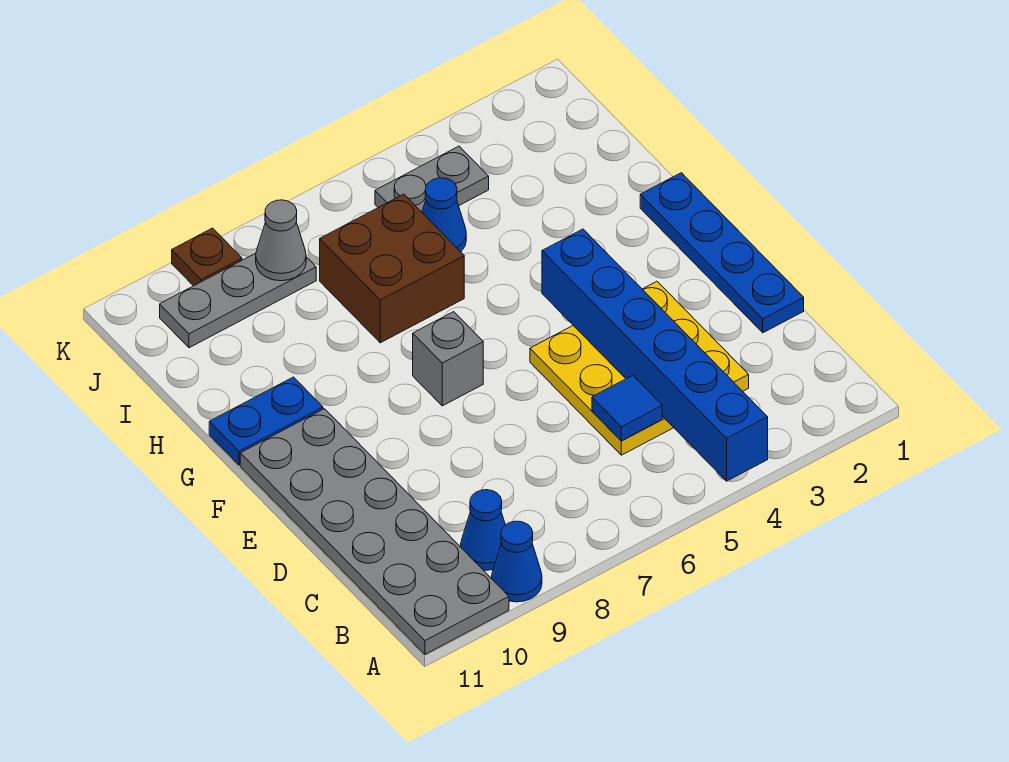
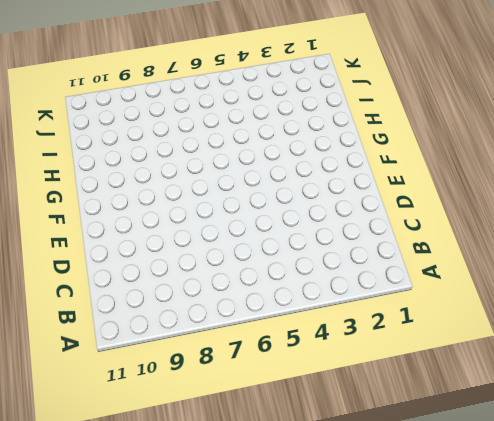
none -> blue cone A9 level 1
none -> grey plate A10:F11 level 1
none -> blue cone B9 level 1

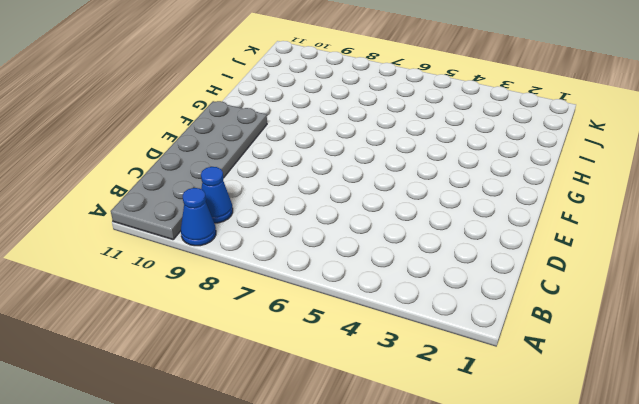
none -> yellow plate C3:E5 level 1
none -> blue plate D1:G1 level 1
none -> grey brick F7 level 1

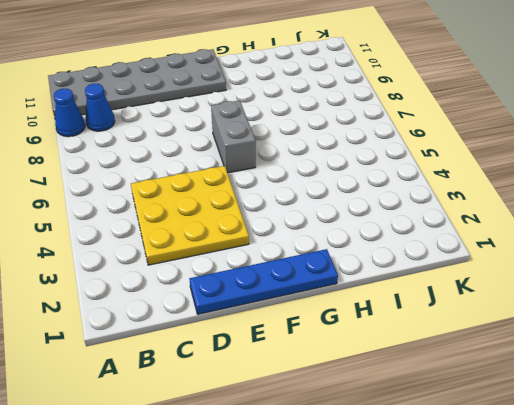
grey brick F6:F7 level 1 -> grey brick F7 level 1
none -> blue plate G10:G11 level 1
none -> brown brick H6:I7 level 1
none -> blue cone I5 level 1

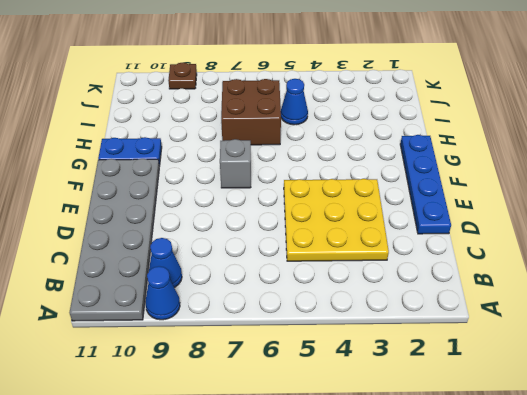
none -> grey plate J4:J5 level 1
none -> grey plate J8:J10 level 1
none -> blue brick A4:F4 level 2

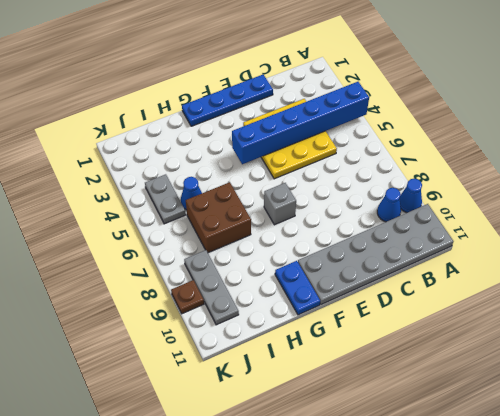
none -> blue tile C5 level 2
none -> grey cone J8 level 2

